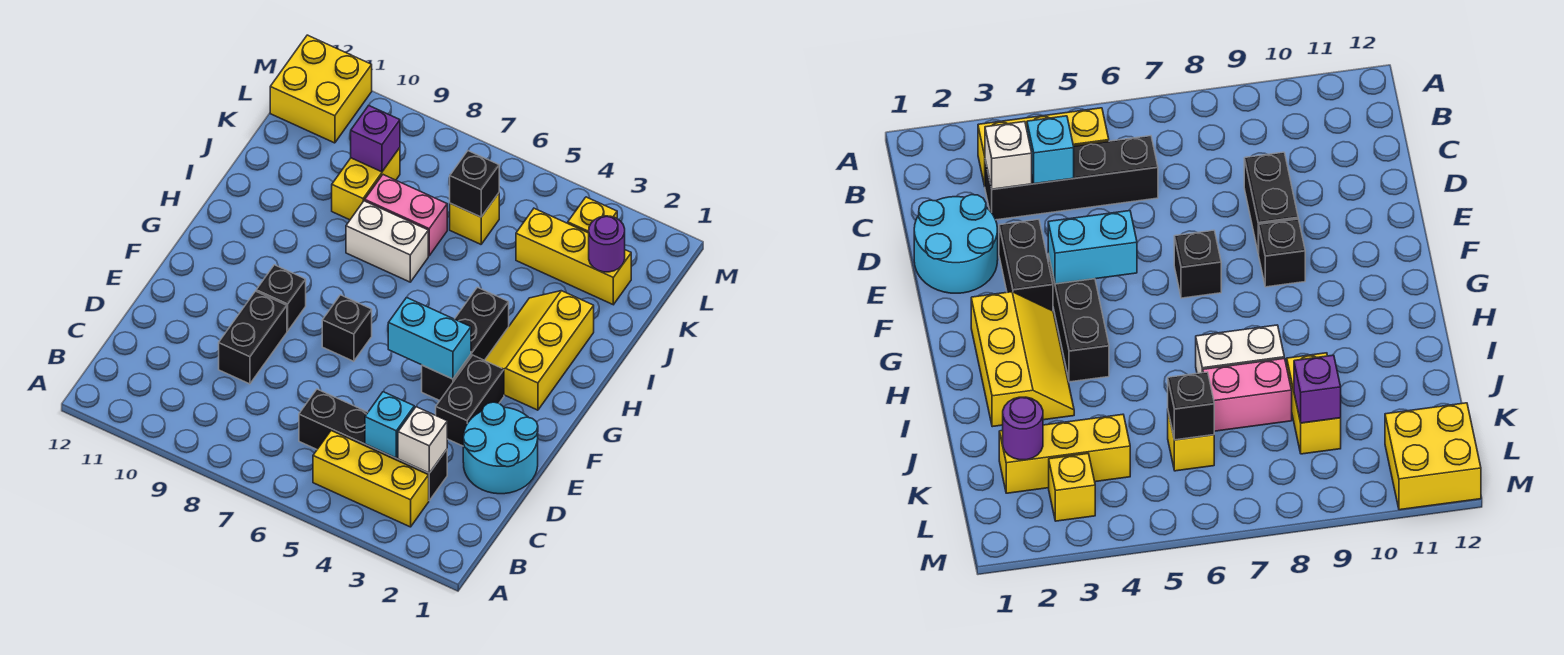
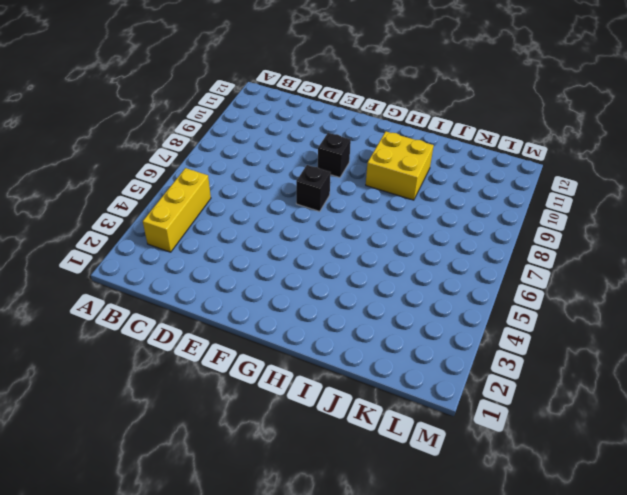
yellow brick H9:I10 level 1 -> yellow brick L11:M12 level 1
none -> black brick C3:C6 level 1
none -> cyan round brick D1:E2 level 1
none -> black brick D9:E9 level 1

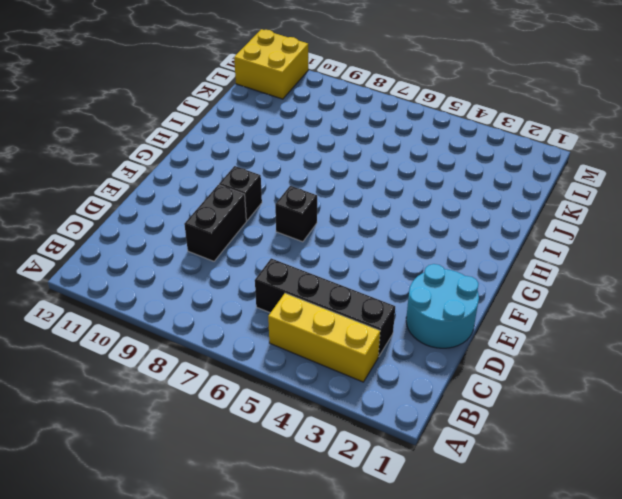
none -> black brick E3:F3 level 1
none -> black brick F4:H4 level 1
none -> yellow slope G2:I3 level 1 top 2

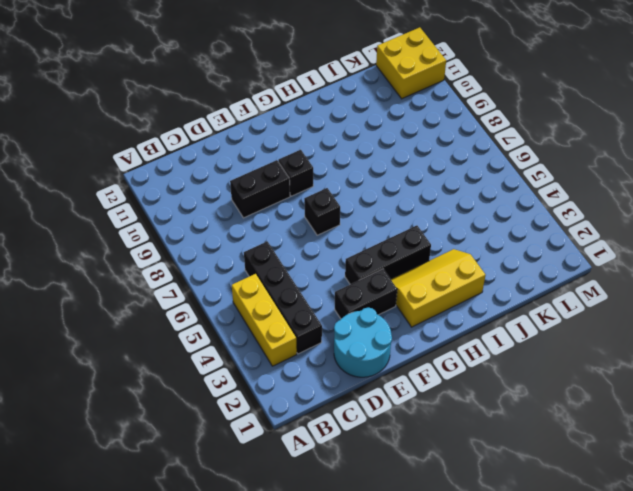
none -> white brick I7:I8 level 1
none -> pink brick J7:J8 level 1
none -> yellow brick J9:K9 level 1

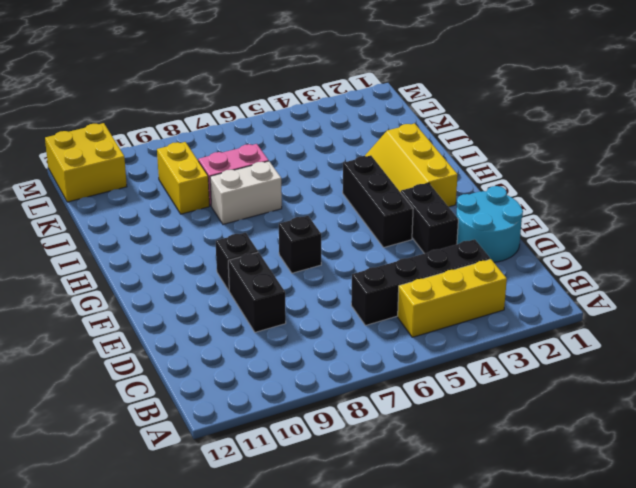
none -> yellow brick K2:K4 level 1
none -> yellow brick K6 level 1
none -> yellow brick L3 level 1

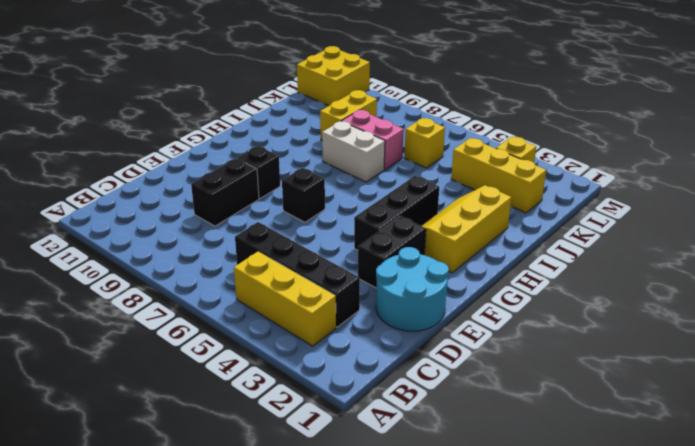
none -> white brick C3 level 2
none -> cyan brick C4 level 2
none -> cyan brick F4:F5 level 2

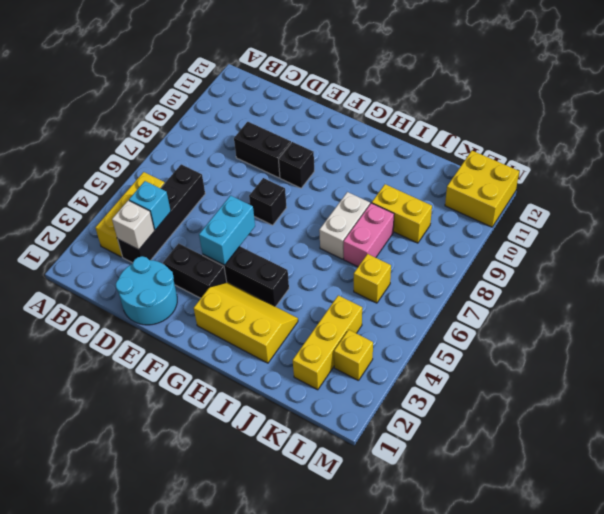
none -> purple round brick K2 level 2
none -> black brick K6 level 2
none -> purple brick K9 level 2

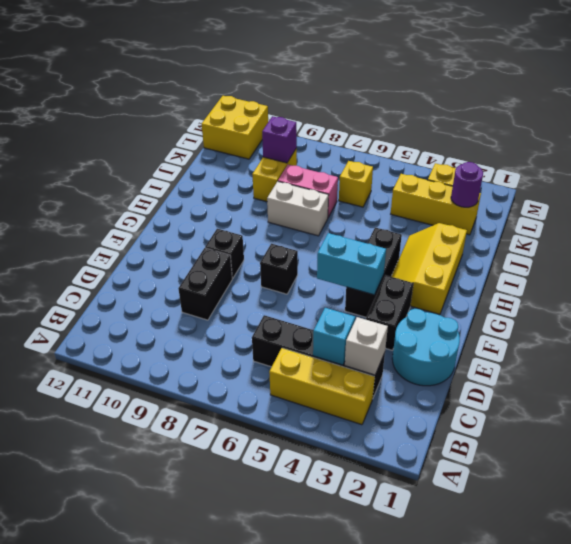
none -> black brick K6 level 2

